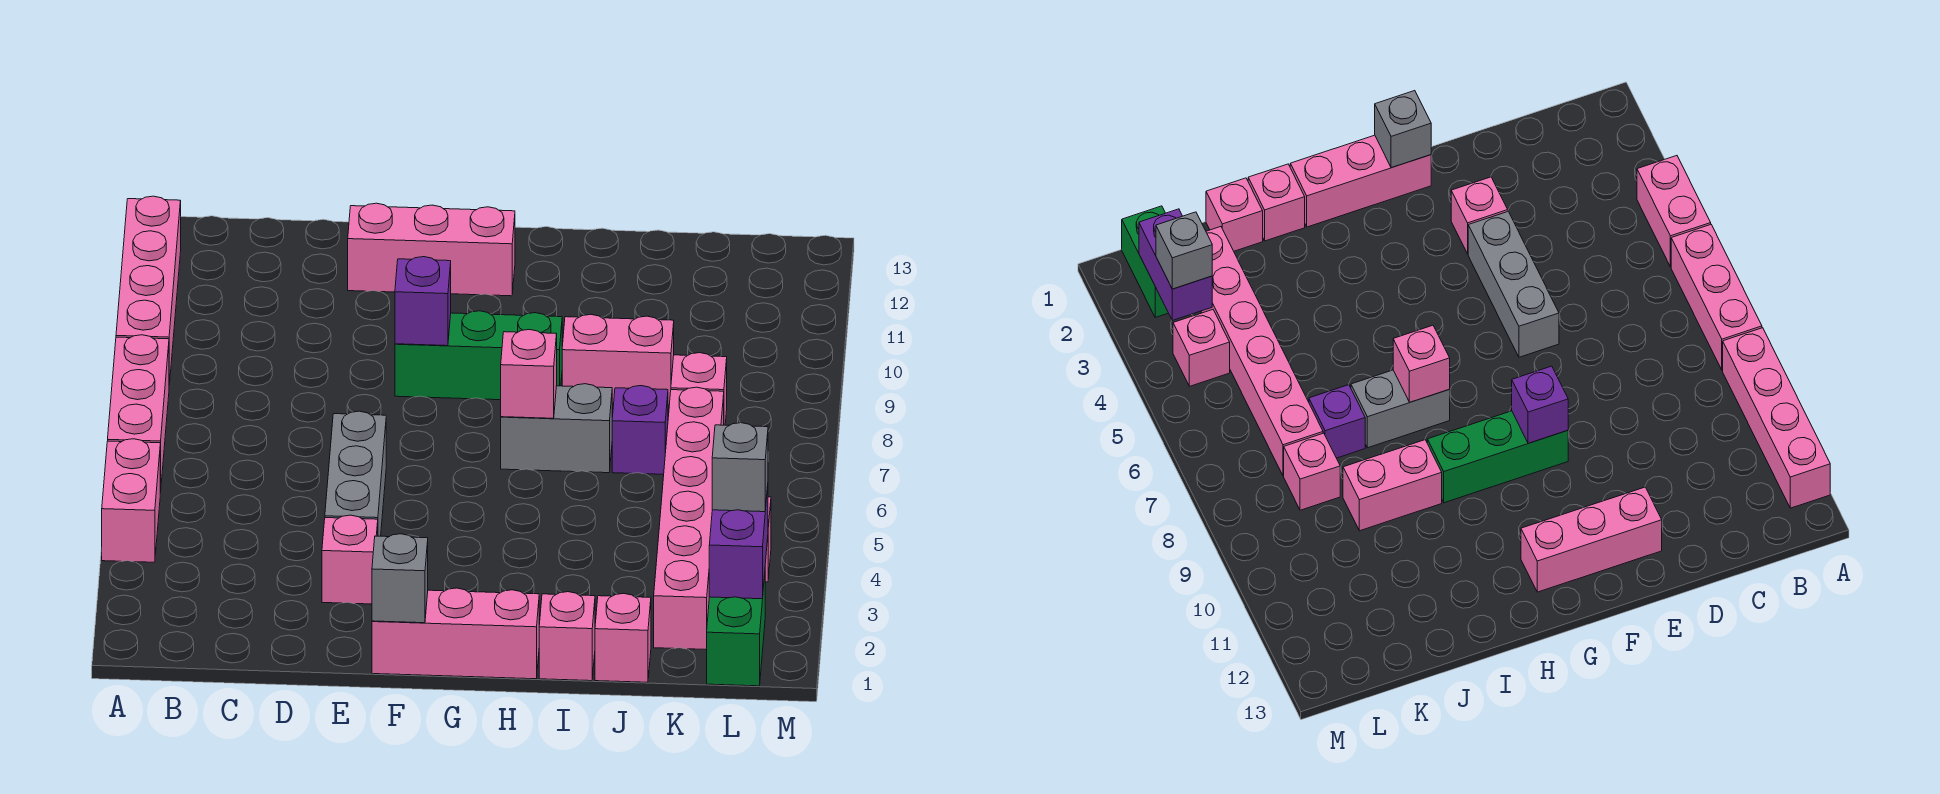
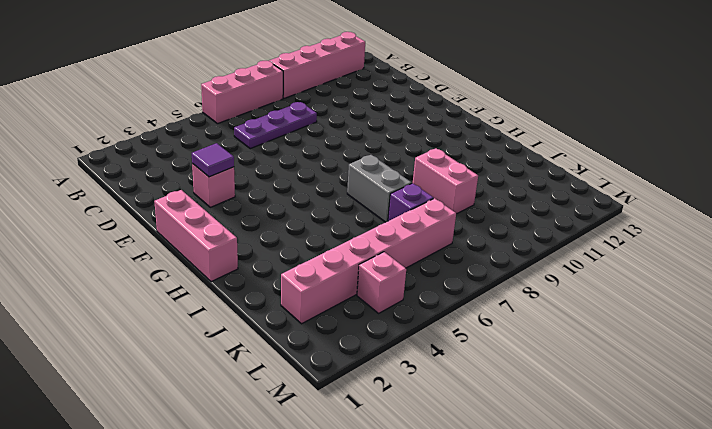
purple plate C6:C8 level 1 -> none
purple tile E3 level 2 -> none
none -> pink brick A4:A5 level 1
none -> grey brick E4:E6 level 1
none -> pink brick E12:G12 level 1

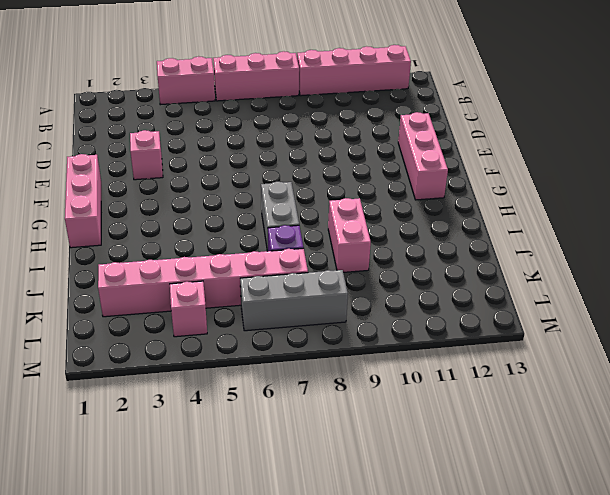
grey brick L6:L8 level 1 -> grey brick E4:E6 level 1
none -> green brick F9:H9 level 1
none -> pink brick I1 level 1
none -> pink brick J1 level 1

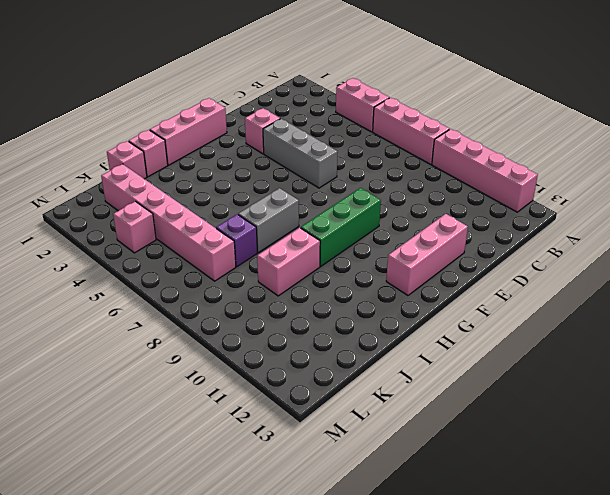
none -> pink brick K8 level 1
none -> green brick L1:L2 level 1
none -> grey brick F1 level 2

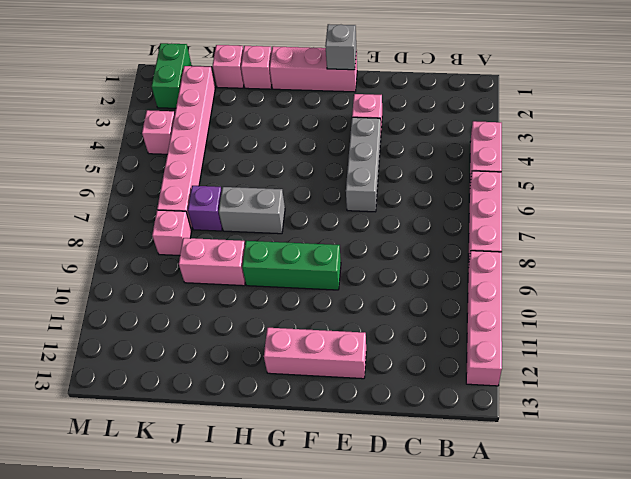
none -> purple brick F9 level 2
none -> pink brick H7 level 2
none -> purple brick L2:L3 level 2

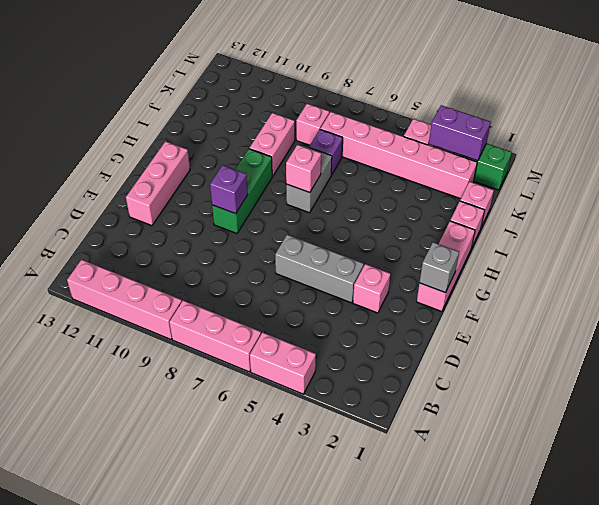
none -> grey brick L3 level 3

